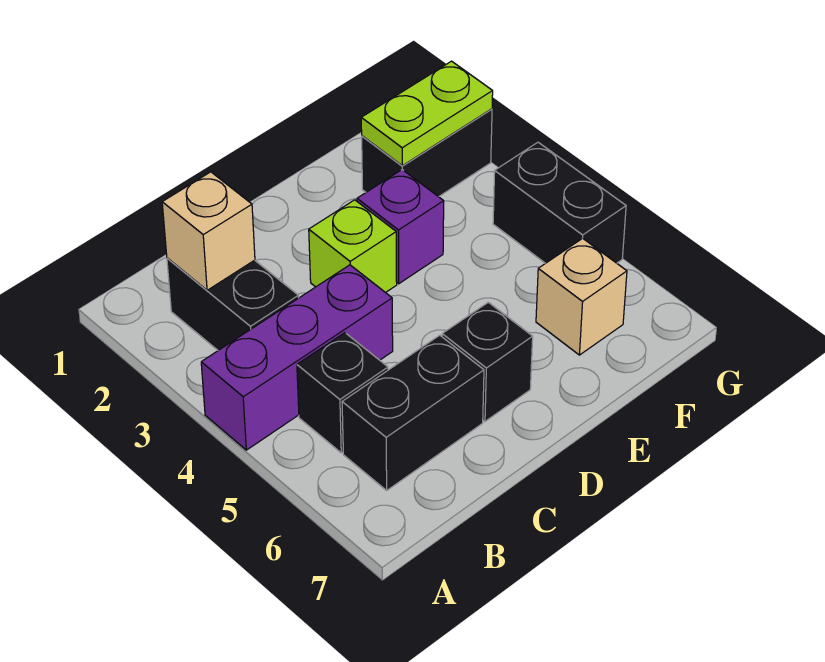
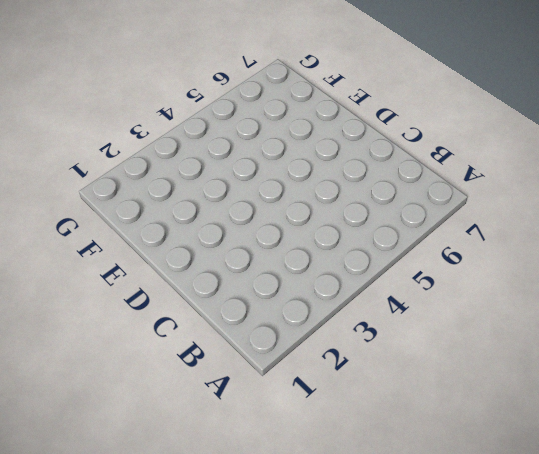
none -> purple brick A4:C4 level 1
none -> black brick B2:B3 level 1
none -> black brick B5 level 1

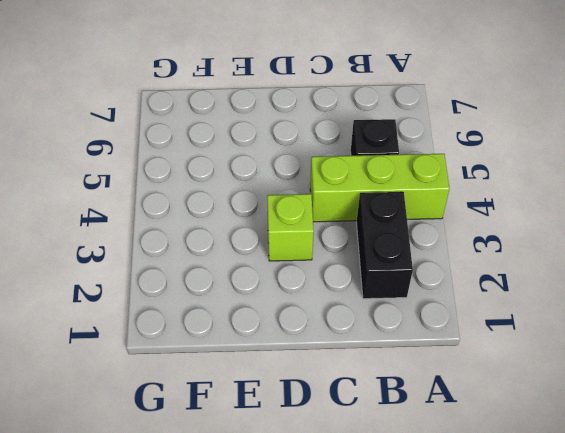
lime brick A4:C4 level 1 -> purple brick A4:C4 level 1
none -> black brick B6:C6 level 1
none -> black brick D6 level 1
none -> purple brick E3 level 1

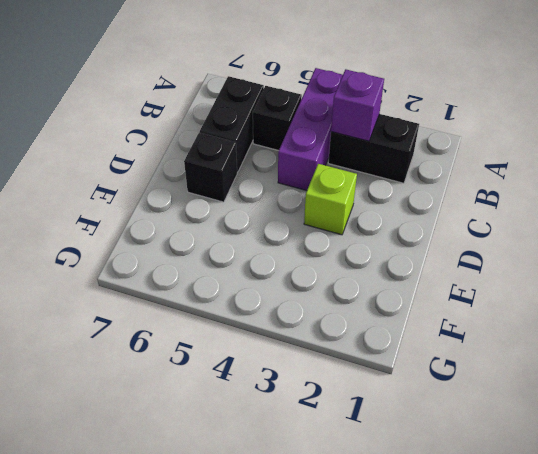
purple brick B3 level 2 -> purple brick E3 level 1
none -> black brick F2:G2 level 1
none -> tan brick F6 level 1
none -> black brick G4:G5 level 1

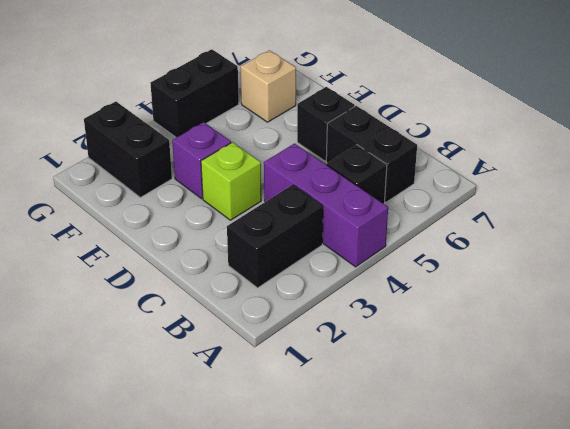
none -> tan brick B2 level 2
none -> lime plate F2:G2 level 2

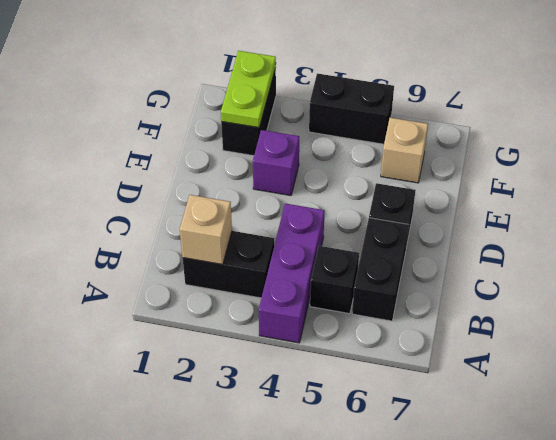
none -> lime brick D3 level 1

